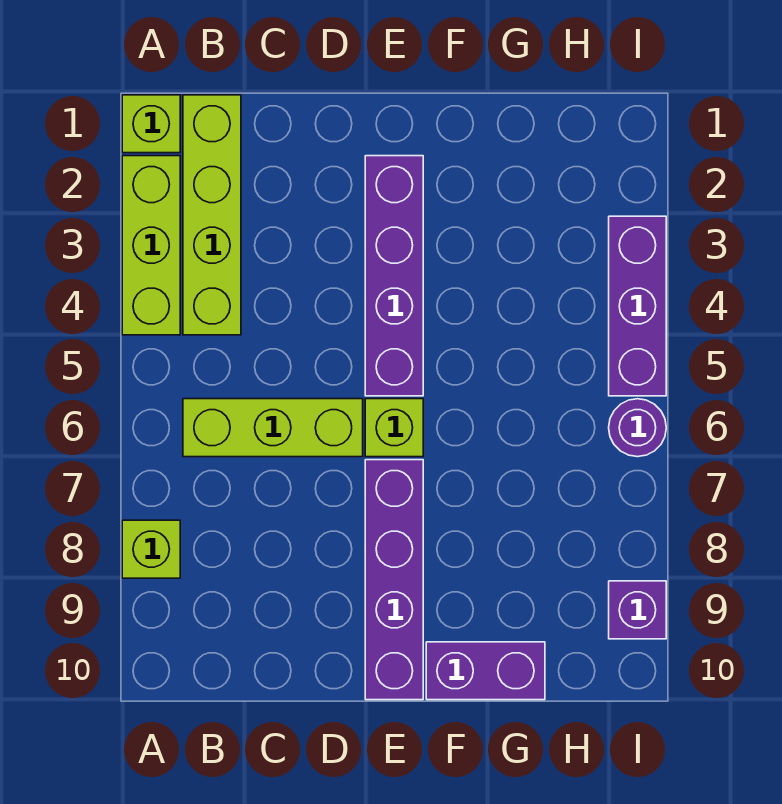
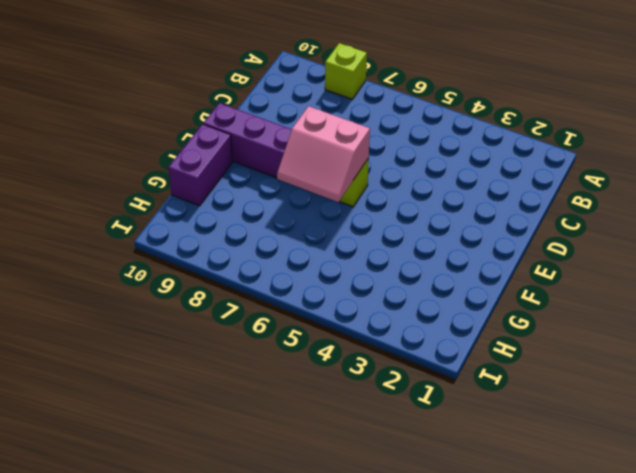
pink slope E6:F7 level 2 top E -> none
none -> lime brick A1 level 1
none -> lime brick A2:A4 level 1
none -> lime brick B1:B4 level 1

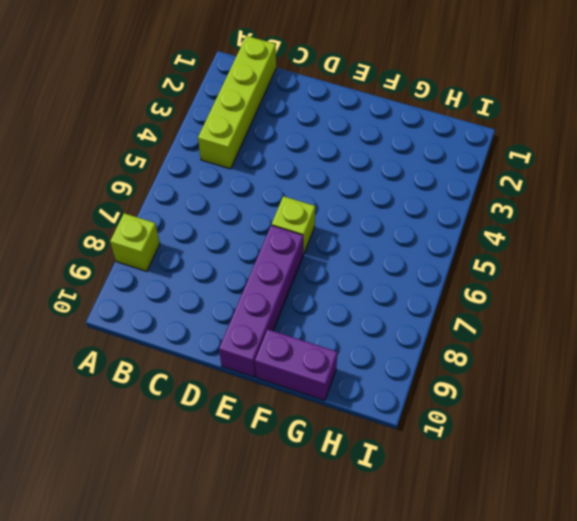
none -> lime brick A1 level 1
none -> lime brick A2:A4 level 1
none -> lime brick B6:D6 level 1

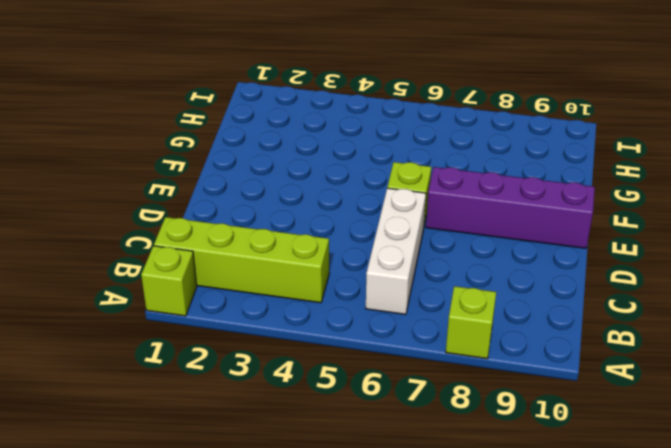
white brick B6:D6 level 1 -> lime brick B6:D6 level 1
none -> lime brick A2:A4 level 1
none -> purple brick E2:E5 level 1
none -> purple brick F10:G10 level 1

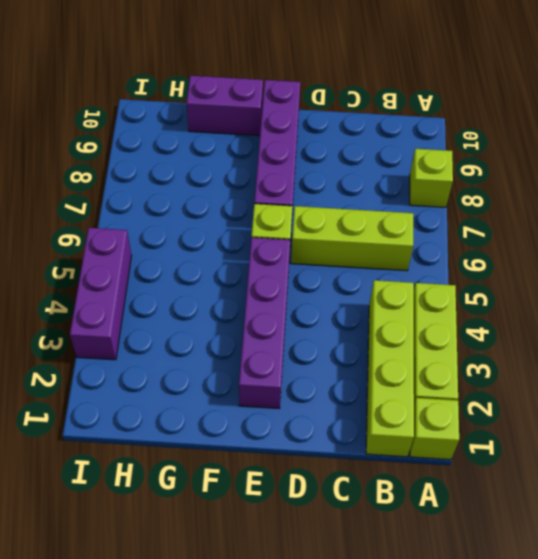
none -> purple round brick I6 level 1
none -> purple brick I9 level 1

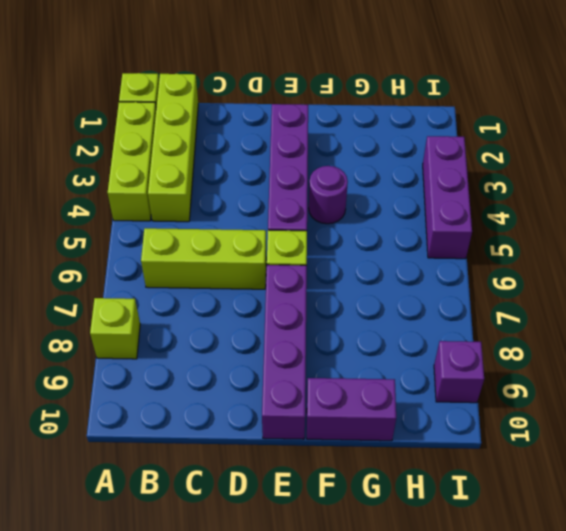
purple round brick F4 level 1 -> purple round brick I6 level 1

